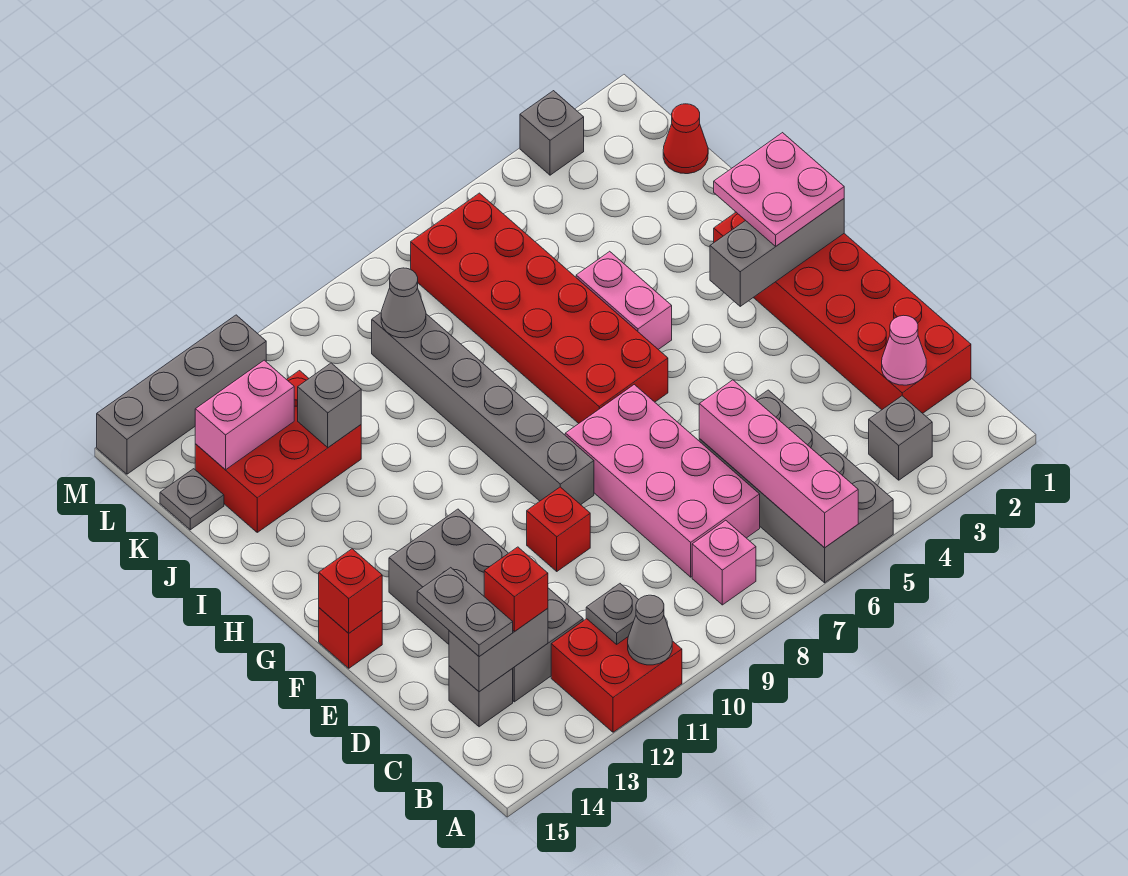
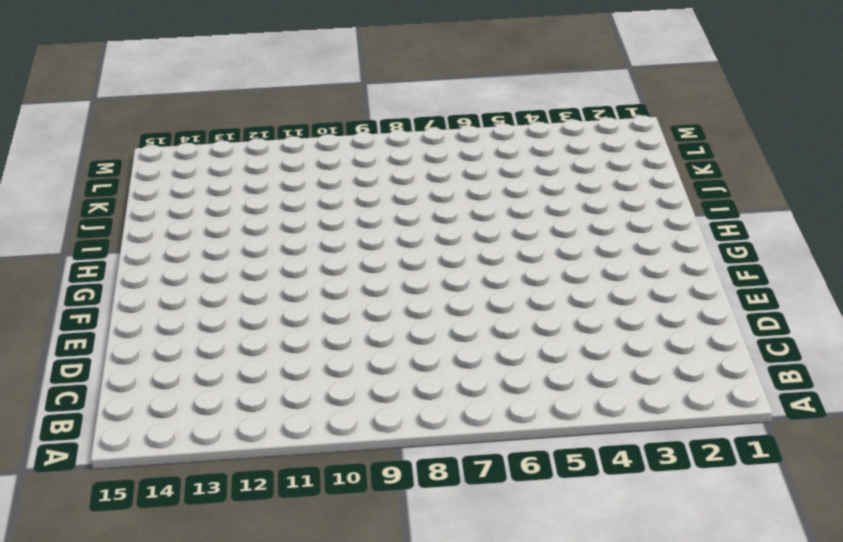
none -> grey brick A5:D6 level 1
none -> red brick A11:B12 level 1
none -> grey brick B3 level 1
none -> pink brick B8 level 1

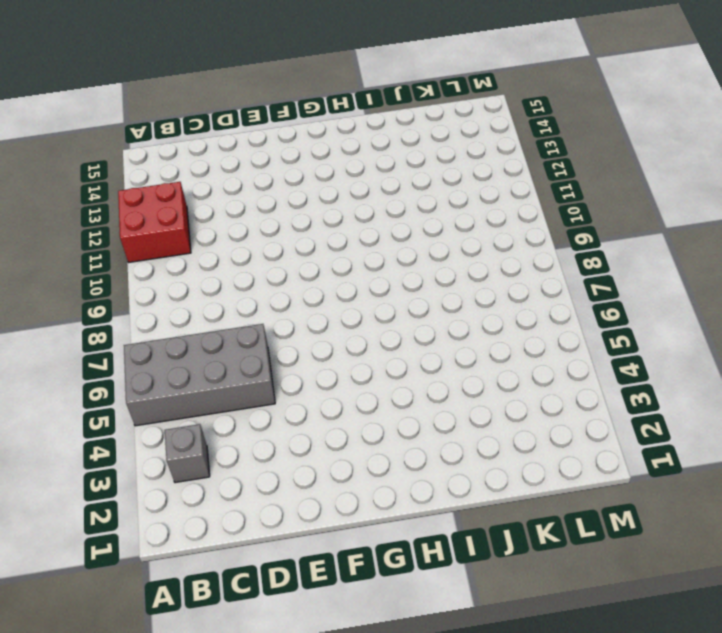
none -> pink brick B8 level 1
none -> red brick C1:H2 level 1
none -> pink brick C7:F8 level 1
none -> grey brick C12:F13 level 1

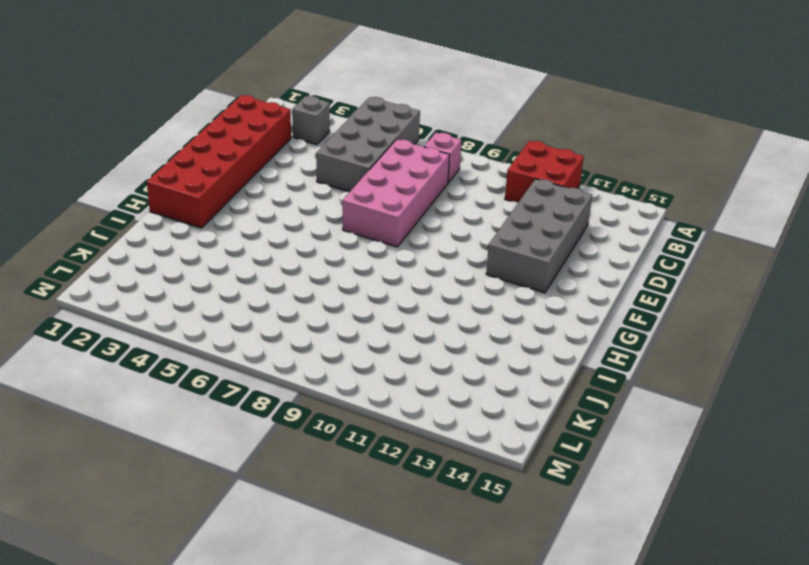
none -> grey brick C14 level 1
none -> red brick E10 level 1
none -> grey brick F9:K9 level 1
none -> red brick F15 level 1

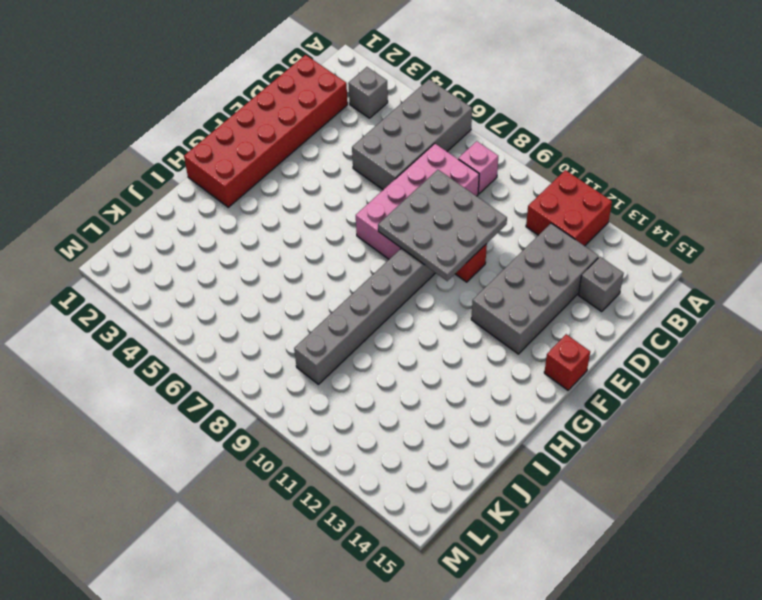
grey plate D8:F10 level 2 -> none
none -> red brick G6:L7 level 1
none -> pink brick H5:I5 level 1
none -> red brick J12:K14 level 1
none -> red cone K1 level 1

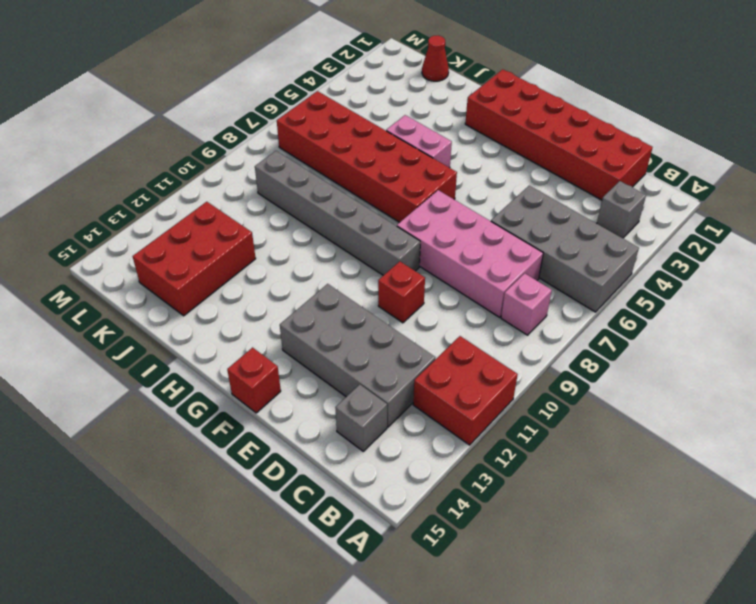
none -> grey plate K15 level 1
none -> grey brick M3 level 1
none -> grey brick M12:M15 level 1
none -> pink brick A6:D6 level 2

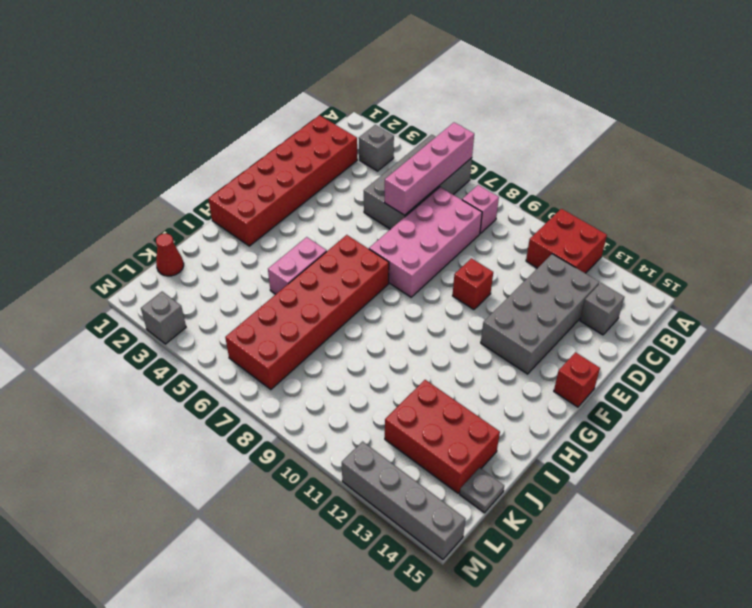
none -> grey brick F9:K9 level 1
none -> grey cone A11 level 2
none -> grey plate B11 level 2
none -> pink cone C2 level 2

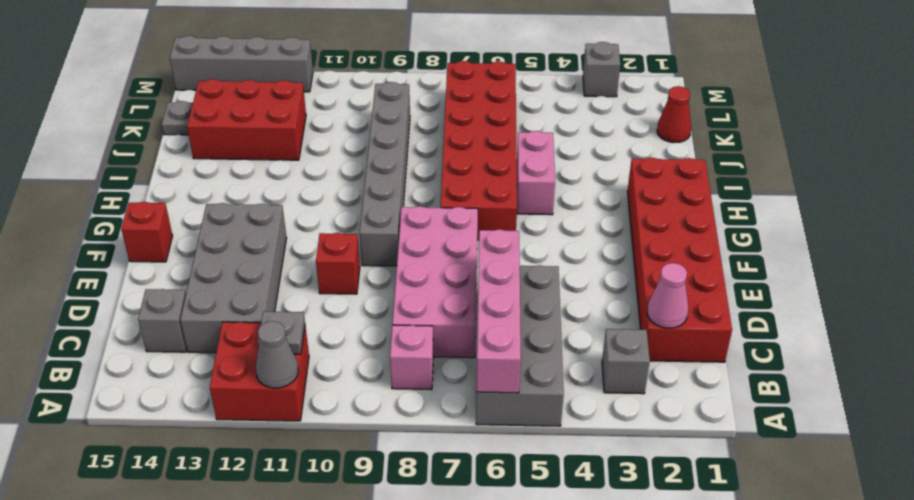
none -> grey brick C13:C14 level 2
none -> red brick F15 level 2
none -> grey brick G1:G3 level 2
none -> grey brick J12 level 2

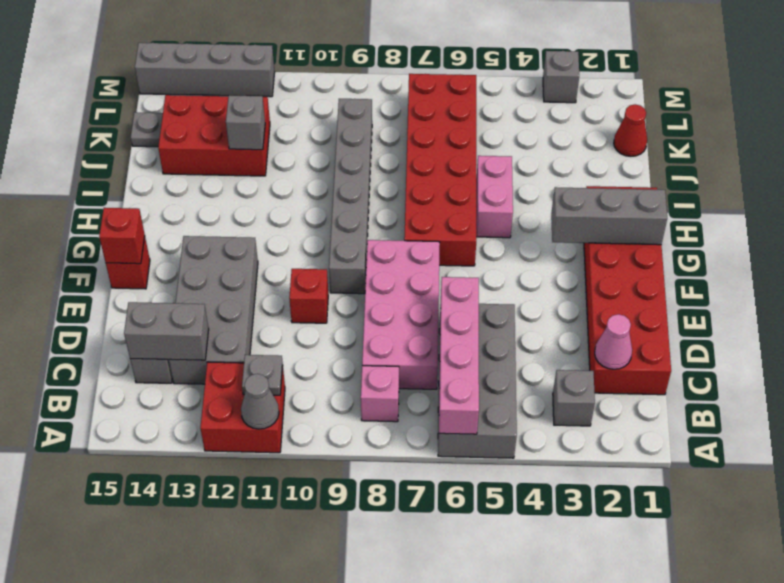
none -> grey cone K9 level 2
none -> pink brick K13:K14 level 2
none -> red brick C13 level 3
none -> grey plate C14:D14 level 3

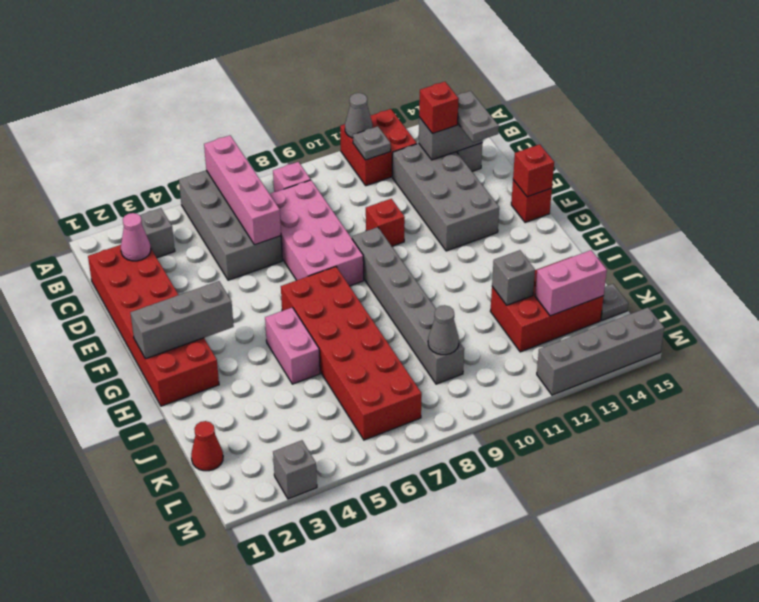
none -> pink plate G1:H2 level 3

